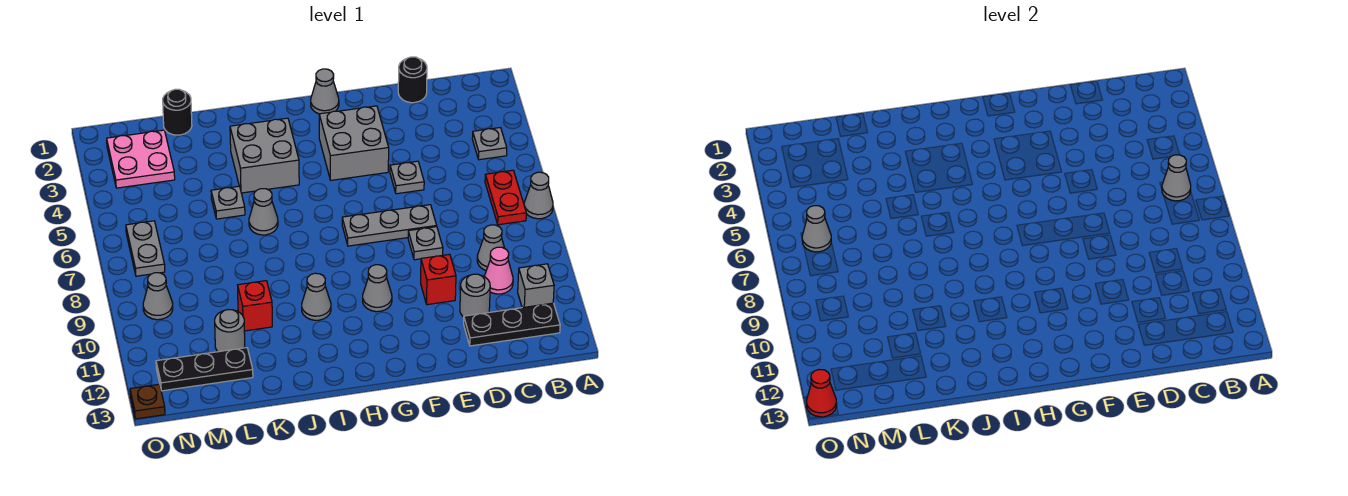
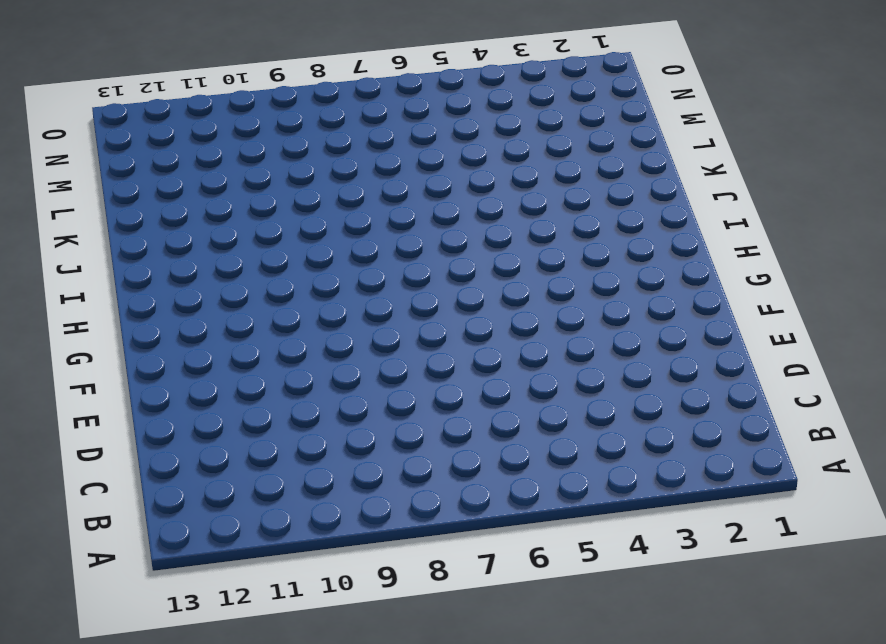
none -> grey cone A7 level 1
none -> grey plate B4 level 1
none -> red plate B6:B7 level 1
none -> grey brick B11 level 1

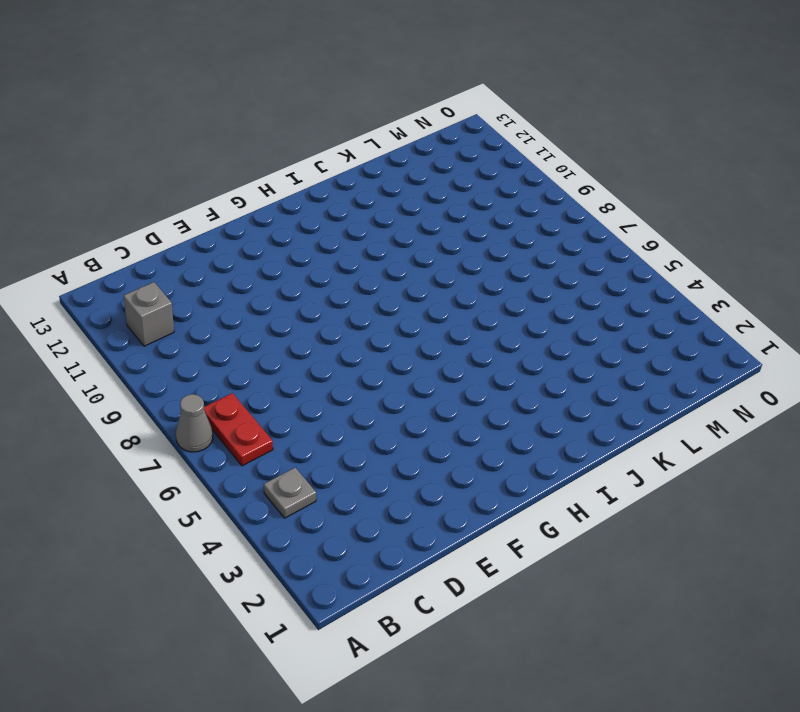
none -> black plate B12:D12 level 1
none -> grey cone C9 level 1
none -> pink cone C10 level 1
none -> black round brick D1 level 1

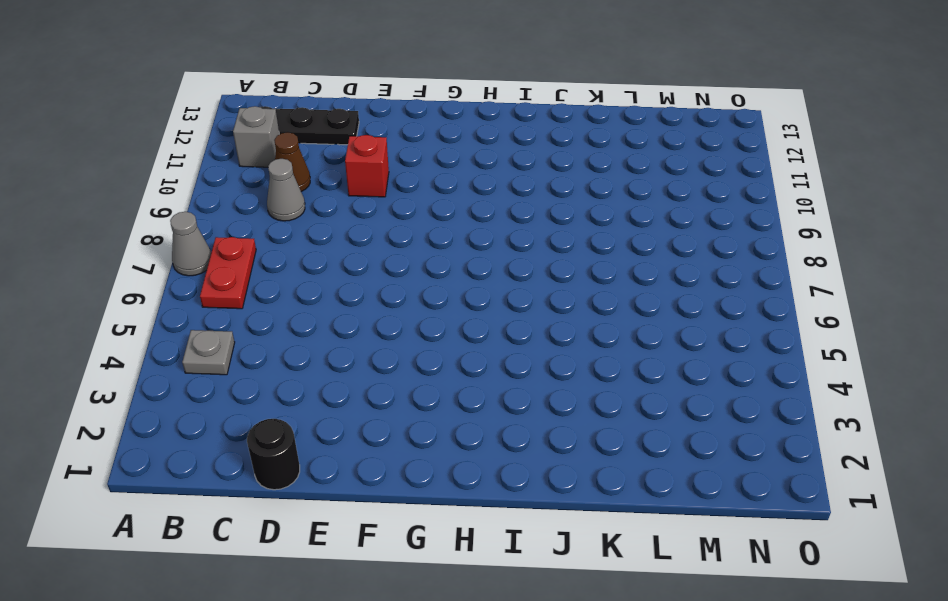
brown cone C10 level 1 -> pink cone C10 level 1
none -> grey round brick D11 level 1
none -> grey plate E5 level 1
none -> grey plate E7:G7 level 1
none -> grey plate E8 level 1

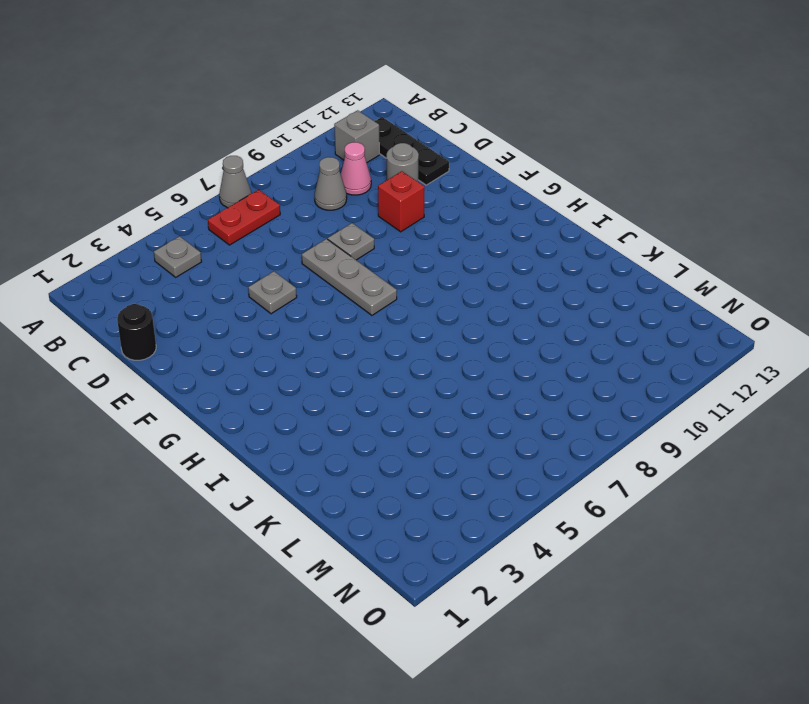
none -> grey brick F3:G4 level 1
none -> grey cone G1 level 1
none -> grey cone G10 level 1
none -> grey brick I3:J4 level 1

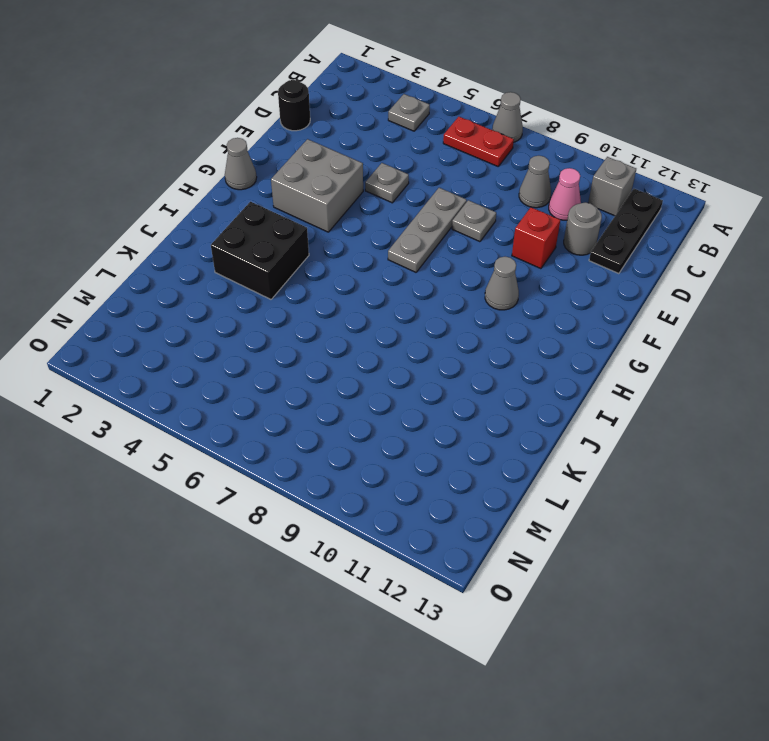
black brick I3:J4 level 1 -> grey brick I3:J4 level 1
none -> grey cone I10 level 1
none -> grey cone J6 level 1
none -> grey plate K5 level 1
none -> red brick K10 level 1

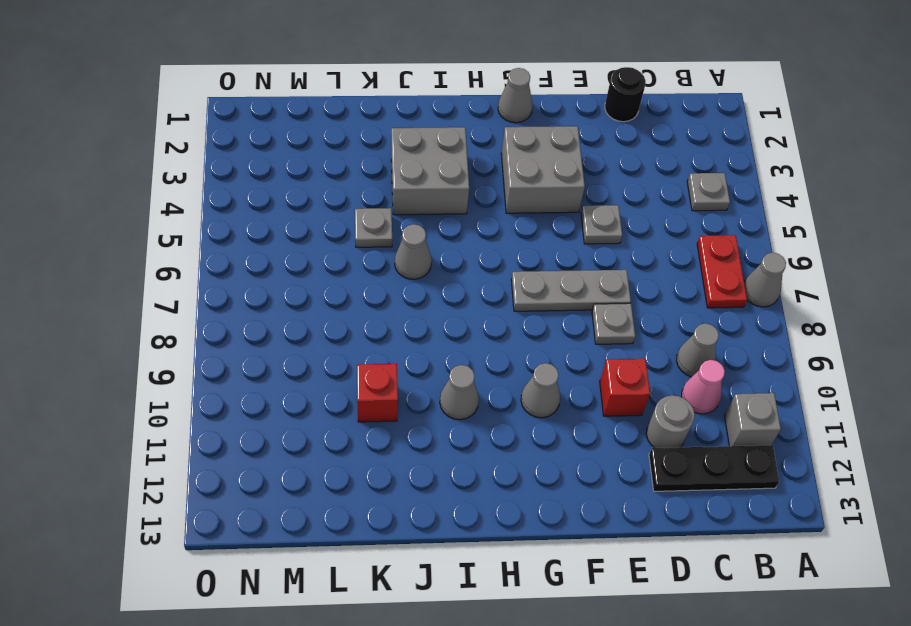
none -> black round brick L1 level 1
none -> grey round brick L11 level 1
none -> black plate L12:N12 level 1
none -> pink plate M2:N3 level 1

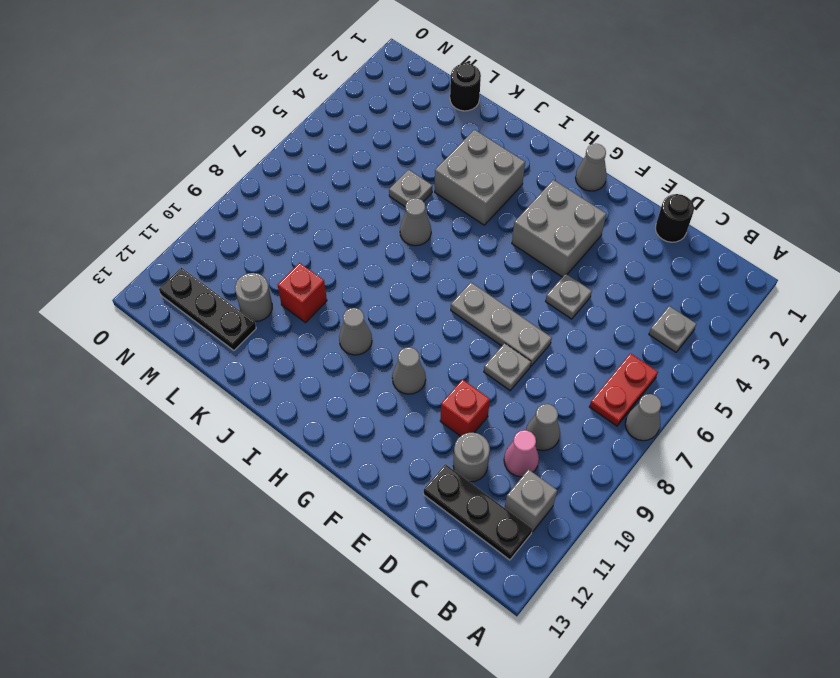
none -> pink plate M2:N3 level 1
none -> grey plate N6:N7 level 1
none -> grey cone N9 level 1
none -> brown plate O13 level 1

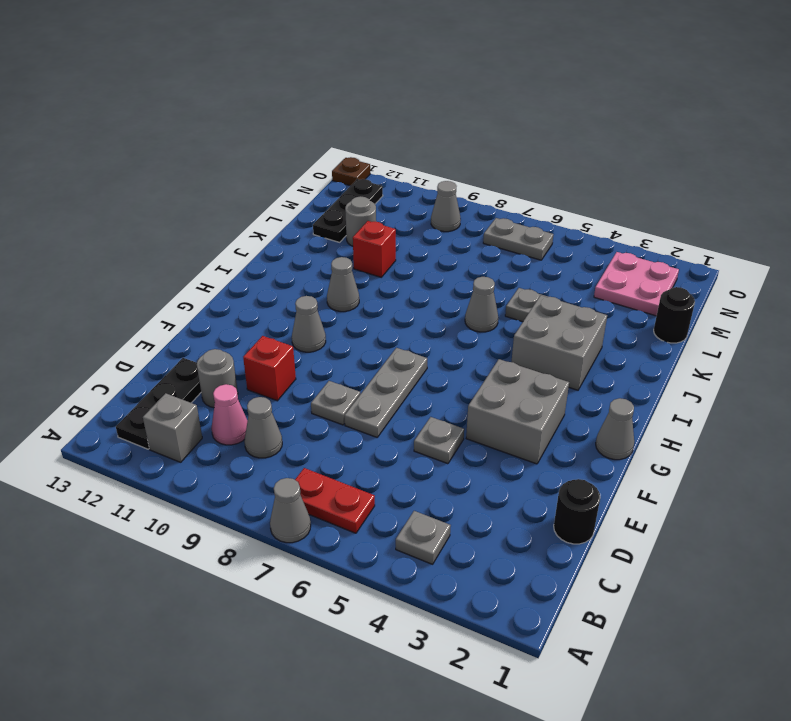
none -> grey cone B6 level 2
none -> grey cone N6 level 2
none -> red cone O13 level 2

